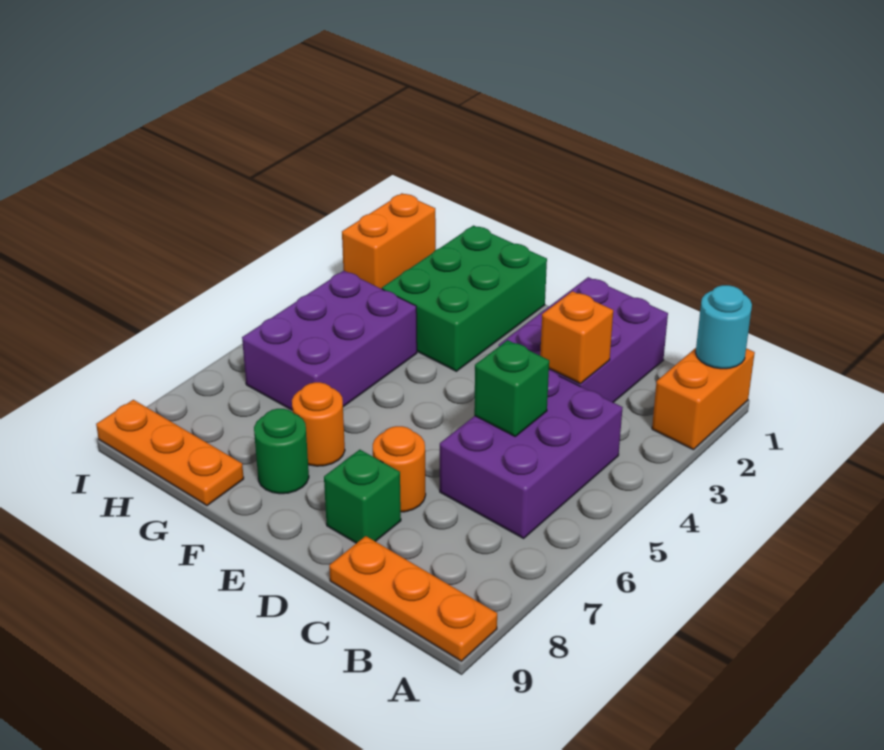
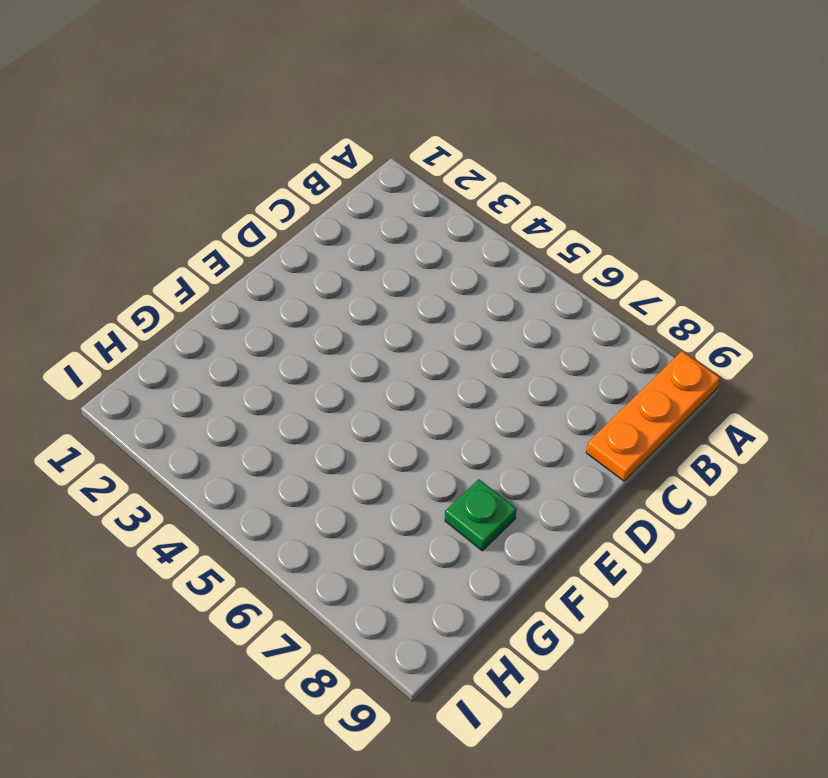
green plate F8 level 1 -> green round brick F8 level 1
none -> orange brick A1:A2 level 1
none -> purple brick B4:C6 level 1
none -> purple brick C1:D3 level 1

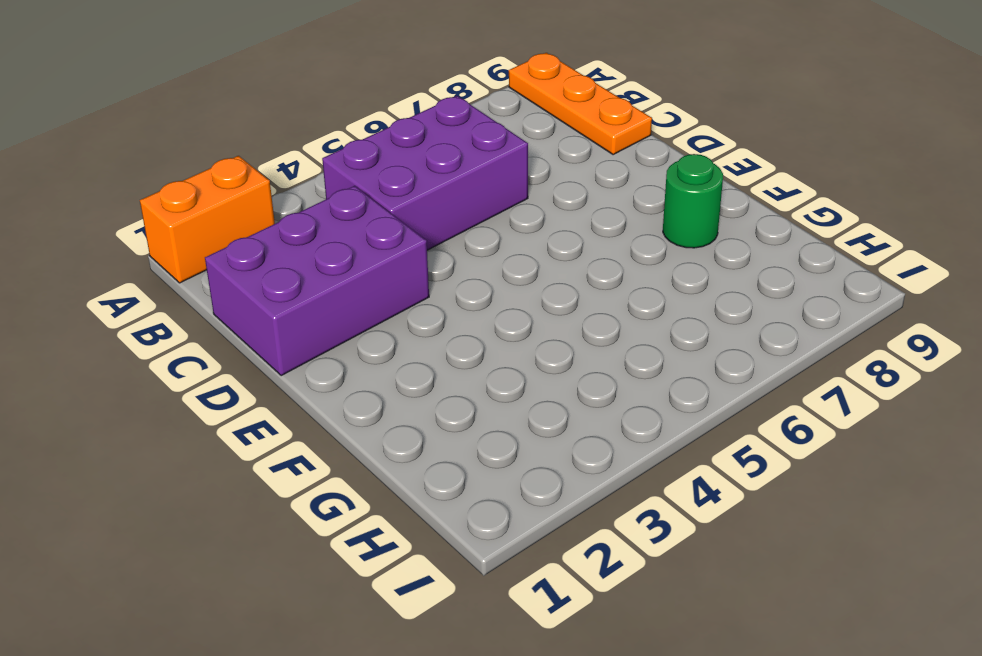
none -> orange round brick D7 level 1
none -> green brick D8 level 1
none -> green brick F1:G3 level 1

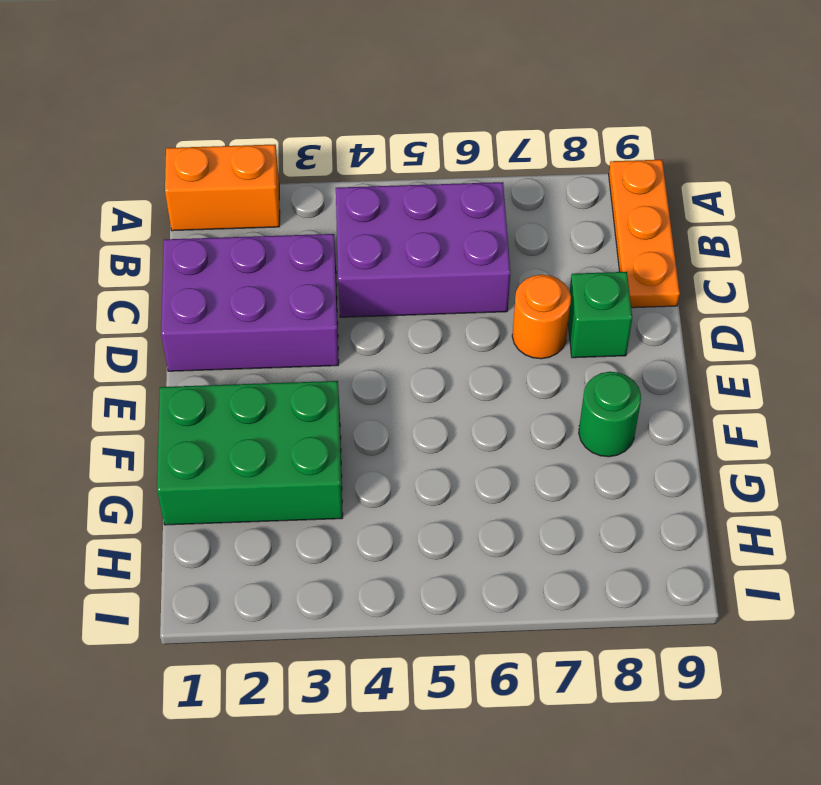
none -> orange round brick F7 level 1
none -> purple brick G4:H6 level 1
none -> orange plate G9:I9 level 1

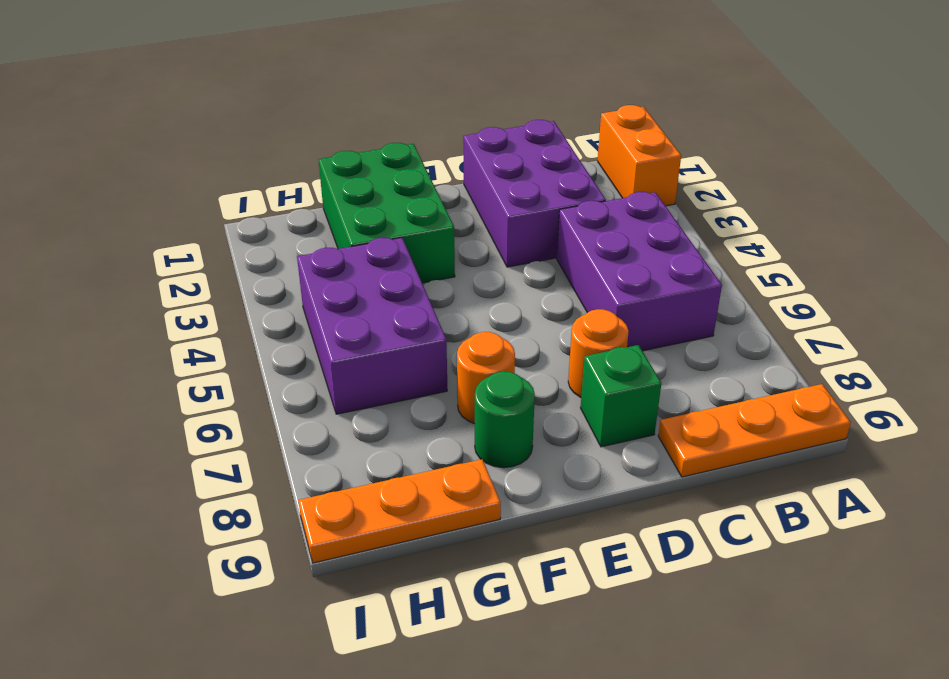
none -> orange brick I1:I2 level 1
none -> cyan round brick A1 level 2
none -> orange brick C3 level 2

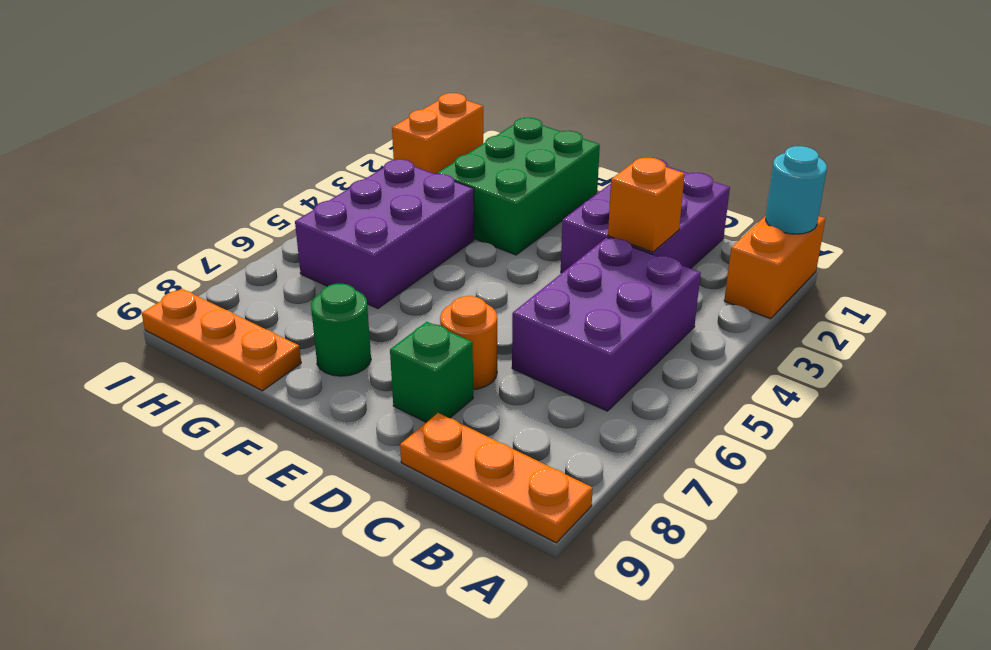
none -> orange round brick F7 level 1
none -> green brick C5 level 2

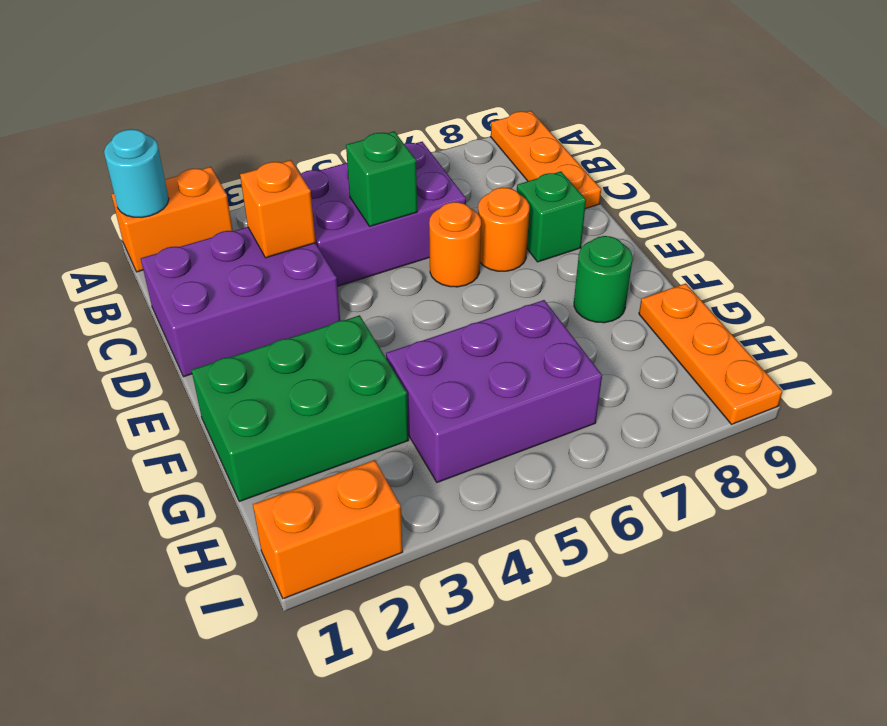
orange round brick D6 level 1 -> orange round brick F7 level 1

